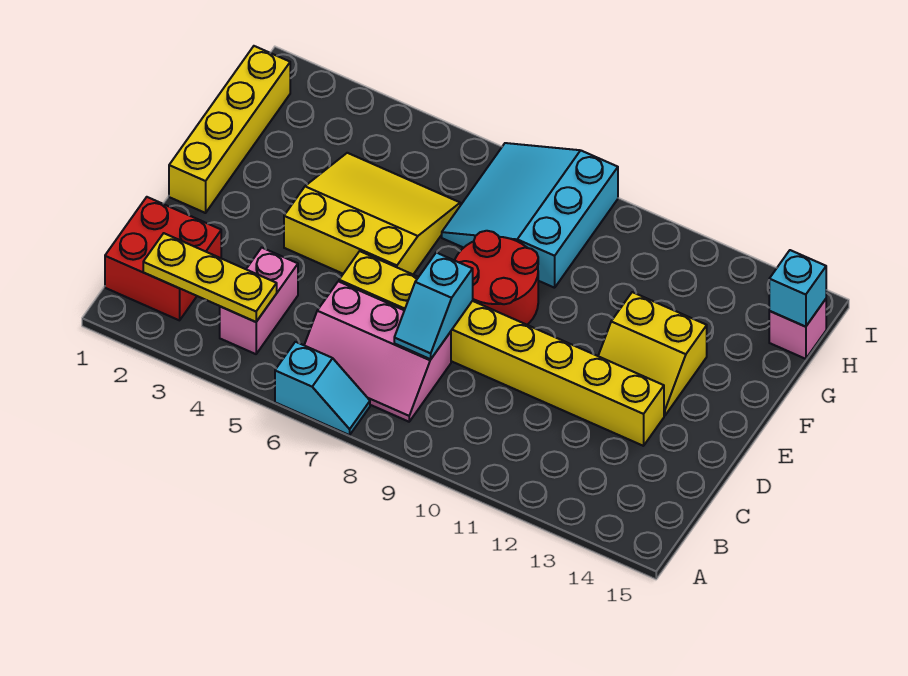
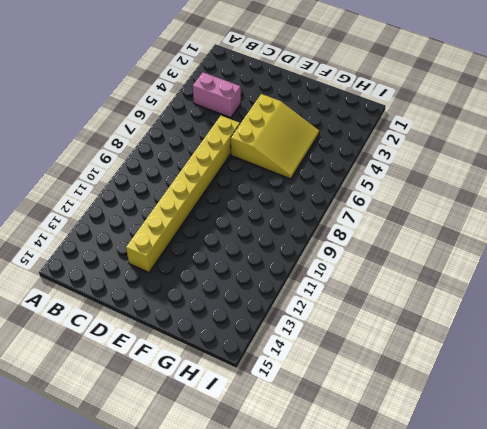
none -> cyan slope A6:A7 level 1 top 6
none -> red brick B1:C2 level 1
none -> pink slope B6:C8 level 1 top C

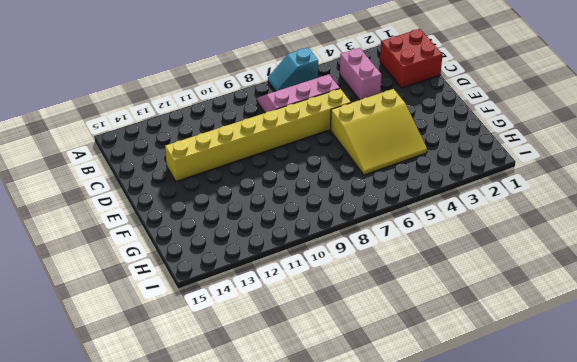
none -> yellow brick E1:H1 level 1
none -> red round brick E8:F9 level 1
none -> yellow slope E12:F13 level 1 top F

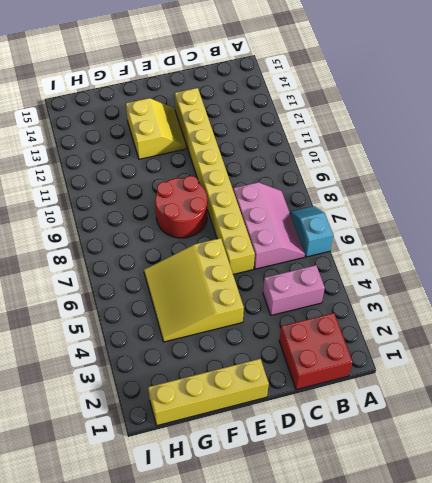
none -> cyan slope G7:I9 level 1 top 9
none -> pink brick H15 level 1
none -> yellow plate B2:B4 level 2

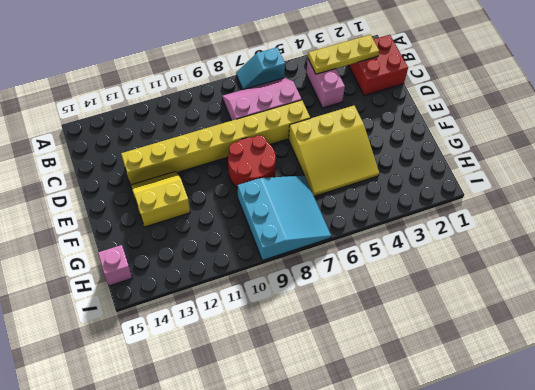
none -> yellow brick E1:H1 level 1
none -> cyan slope C8:D8 level 2 top D
none -> cyan brick H15 level 2

